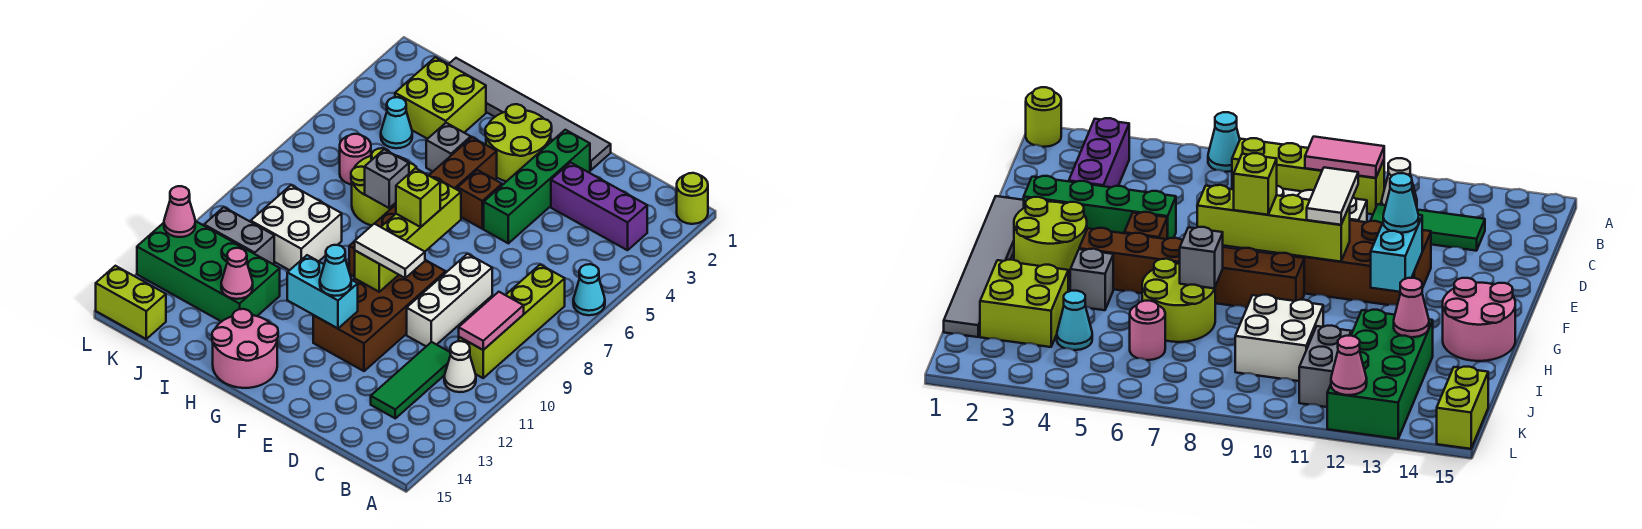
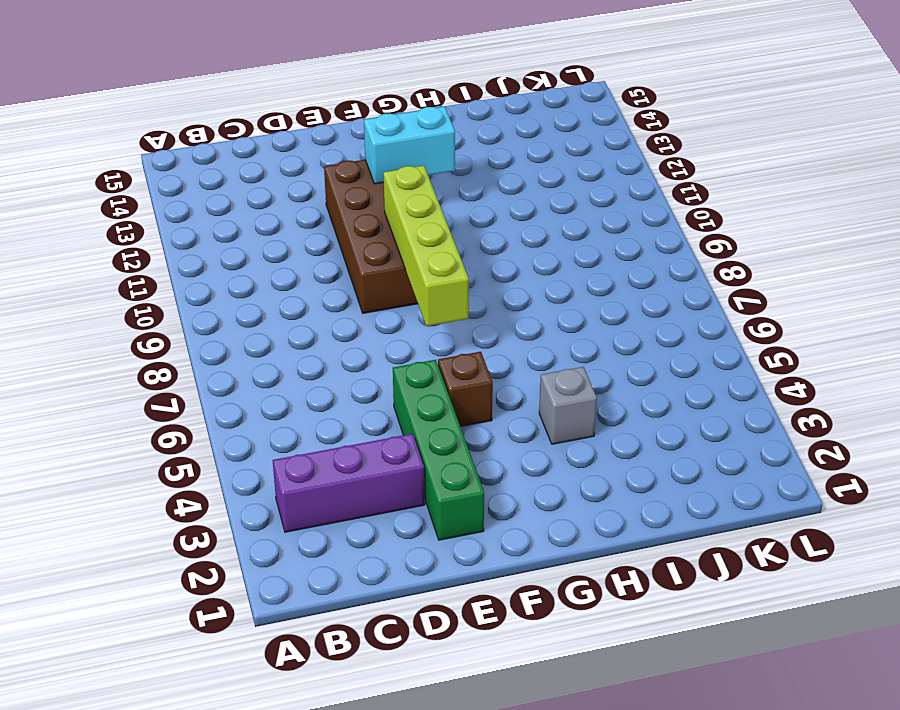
none -> lime round brick A1 level 1
none -> cyan cone A6 level 1
none -> lime brick B7:B10 level 1
none -> white cone B11 level 1

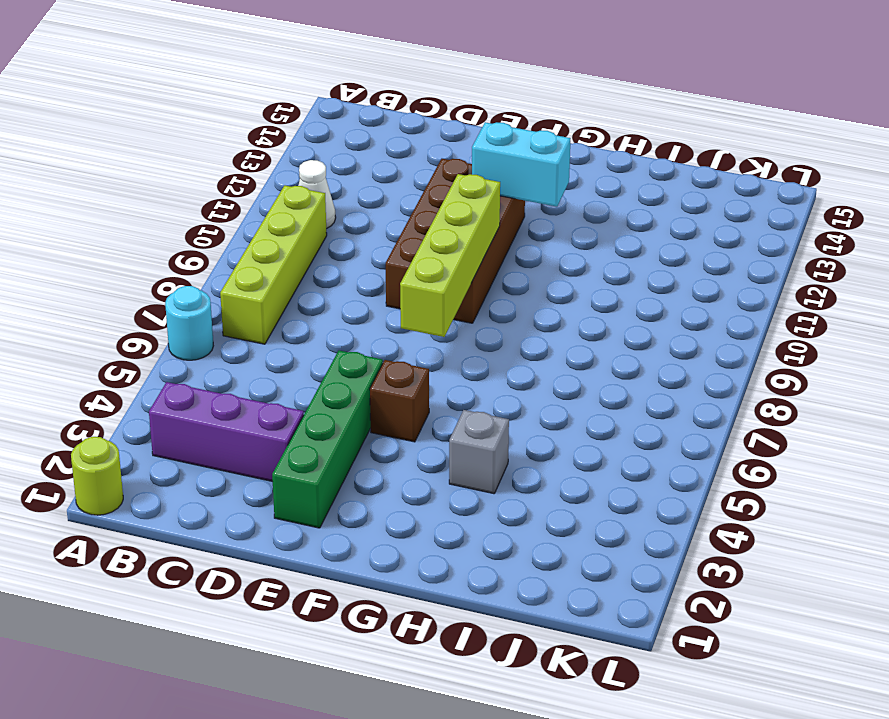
cyan round brick A6 level 1 -> cyan cone A6 level 1
none -> green tile C11:C13 level 1
none -> white brick D8:D10 level 1
none -> grey tile E1:J1 level 1
none -> lime round brick F2:G3 level 1

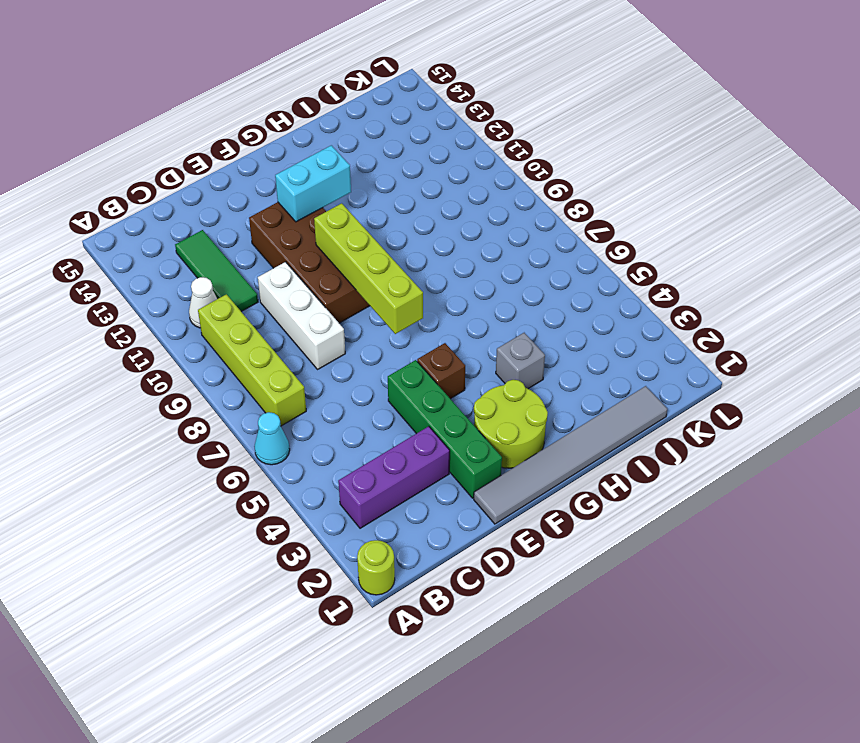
none -> brown brick G4:G9 level 1
none -> pink round brick G14:H15 level 1
none -> lime round brick H6:I7 level 1
none -> lime brick I2:J3 level 1

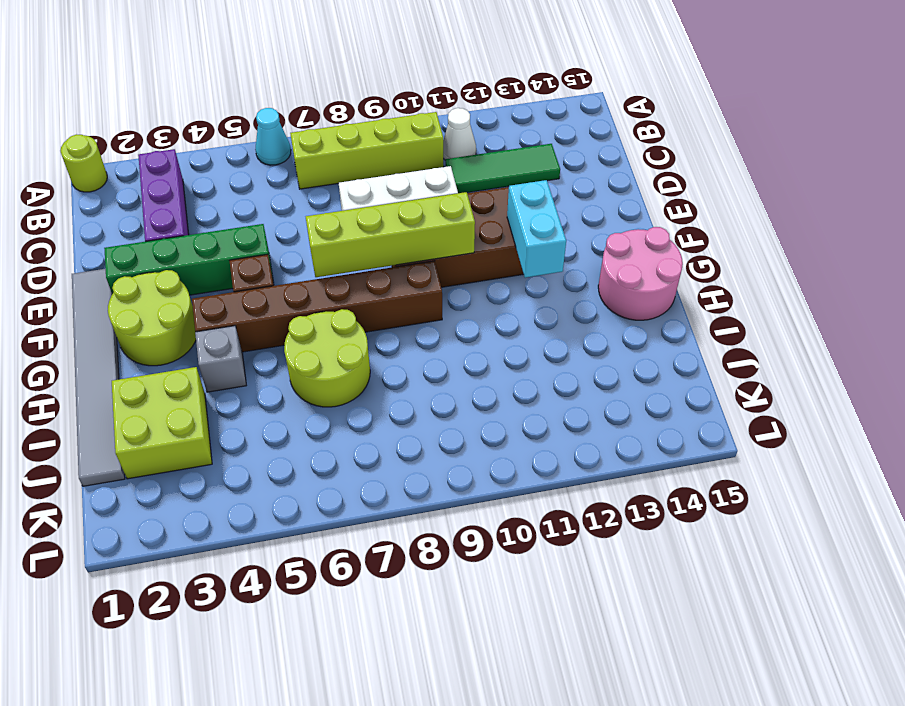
none -> white brick I9:J10 level 1
none -> green brick I12:L13 level 1
none -> cyan cone J4 level 1
none -> pink round brick J6 level 1

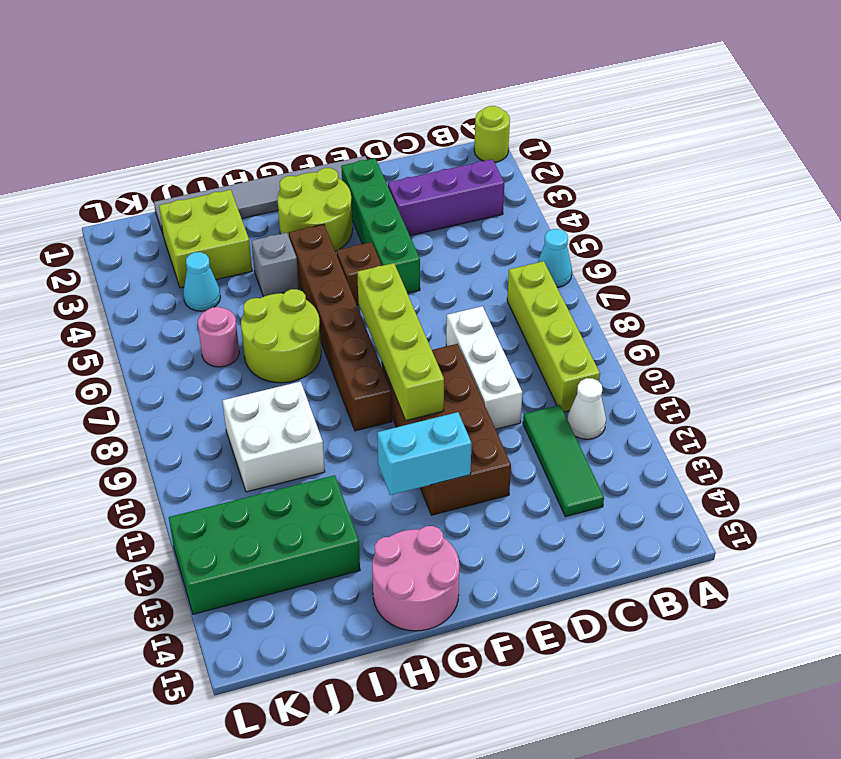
none -> grey brick J11:K11 level 1
none -> lime brick K15:L15 level 1
none -> pink tile B9:B10 level 2
none -> grey brick H7 level 2

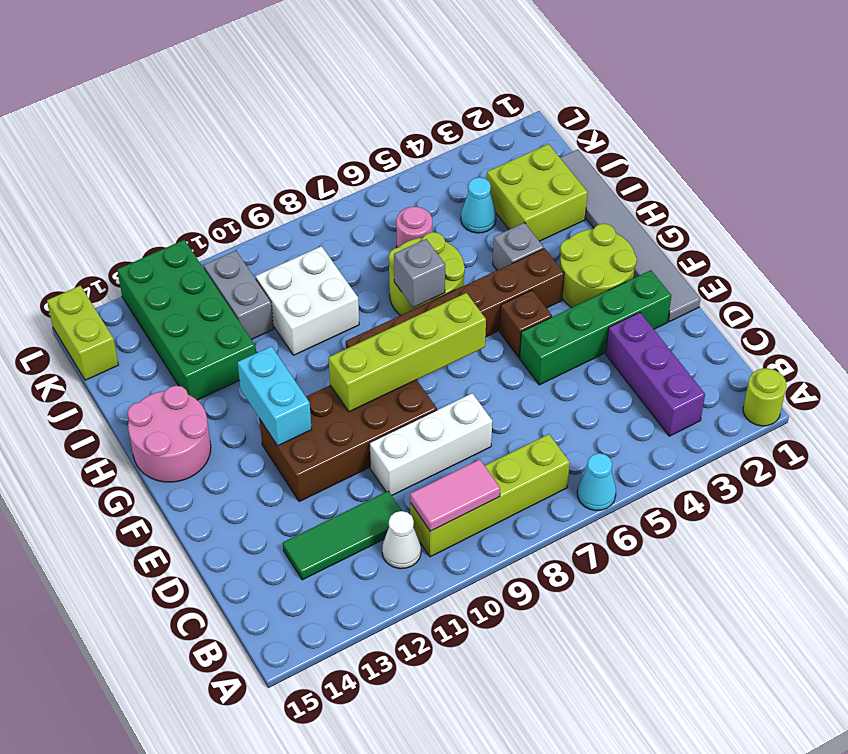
none -> pink cone I13 level 2
none -> pink cone L12 level 2
none -> white tile E10:F10 level 3
none -> lime brick F8 level 3

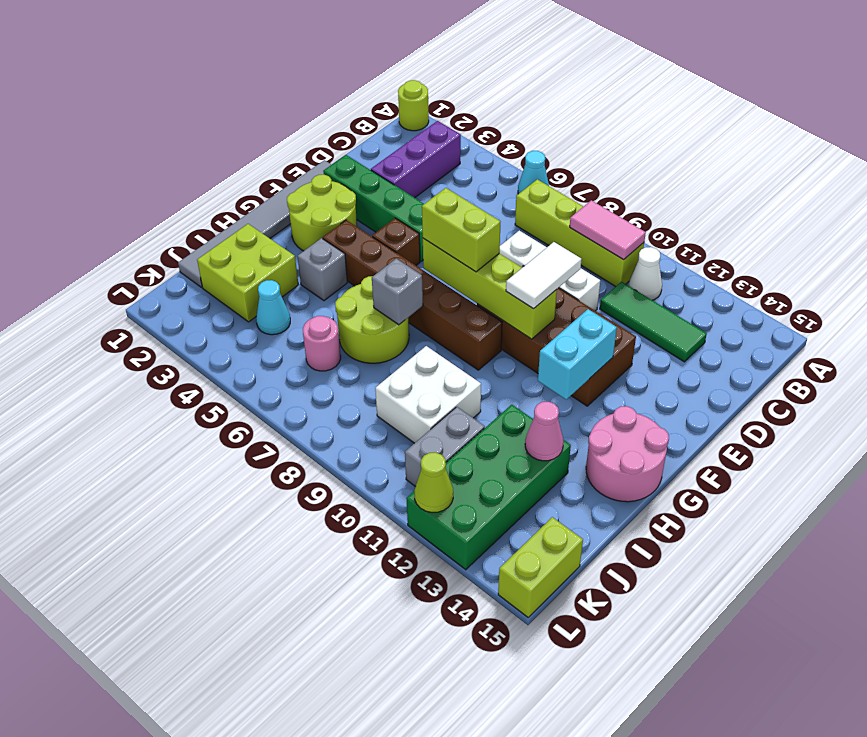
lime brick F7:F8 level 3 -> lime brick F8 level 3
lime cone L12 level 2 -> pink cone L12 level 2
none -> cyan cone F12 level 3

